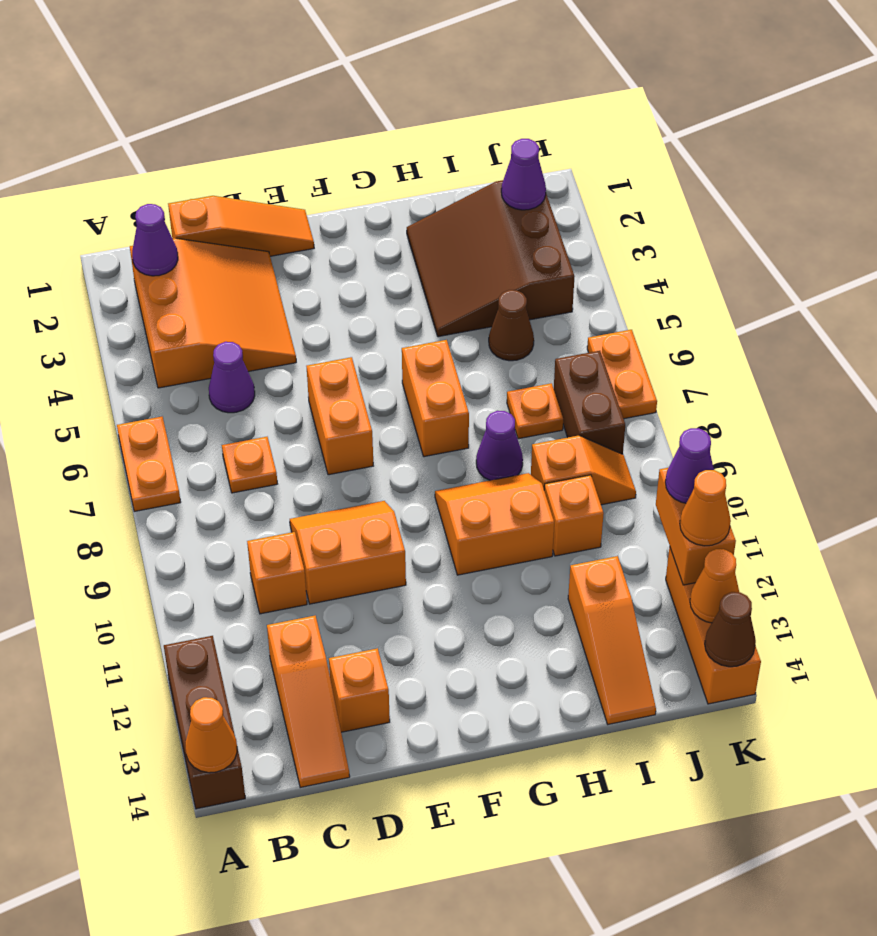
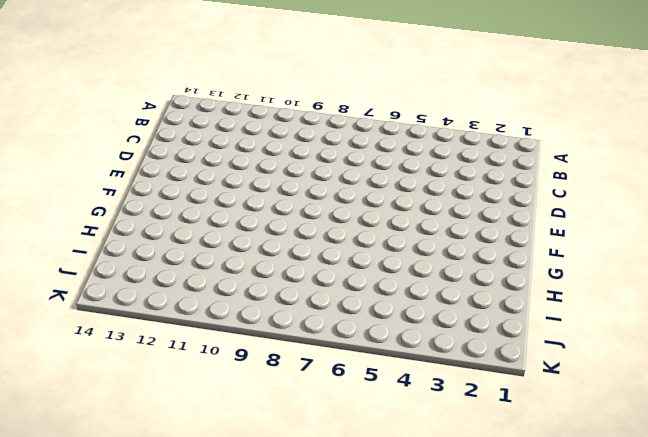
none -> orange plate A6:A7 level 1
none -> brown brick A12:A14 level 1
none -> orange slope B2:D4 level 1 top B
none -> orange slope C1:E1 level 1 top C

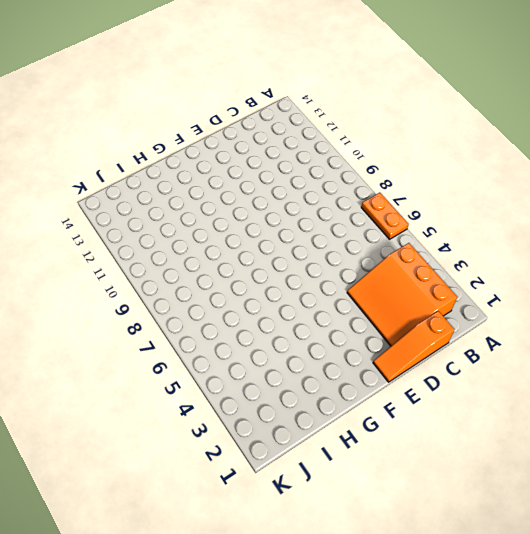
none -> brown brick A12:A14 level 1
none -> purple cone C5 level 1
none -> orange plate C7 level 1
none -> orange brick C10 level 1

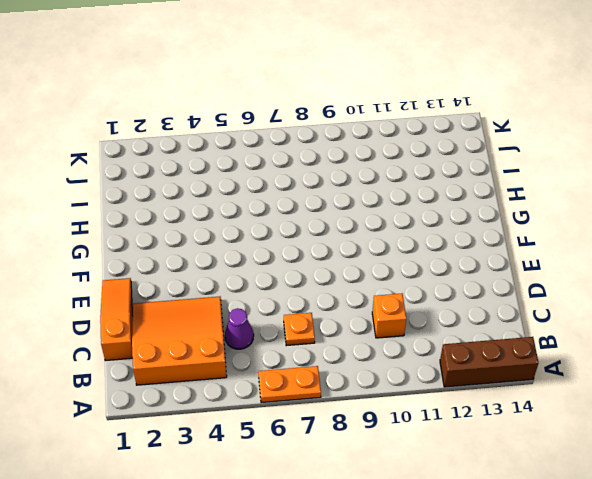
none -> orange slope C12:C14 level 1 top 12
none -> orange slope D9:E10 level 1 top 10
none -> orange brick D13 level 1
none -> orange brick E6:E7 level 1

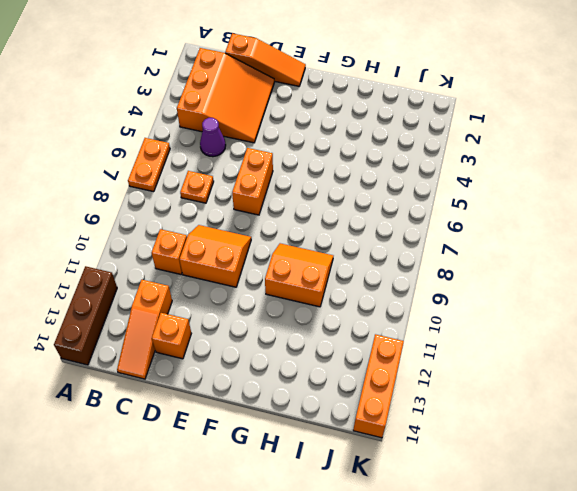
none -> orange brick G6:G7 level 1
none -> brown slope H2:J4 level 1 top J
none -> purple cone H8 level 1
none -> brown cone I5 level 1

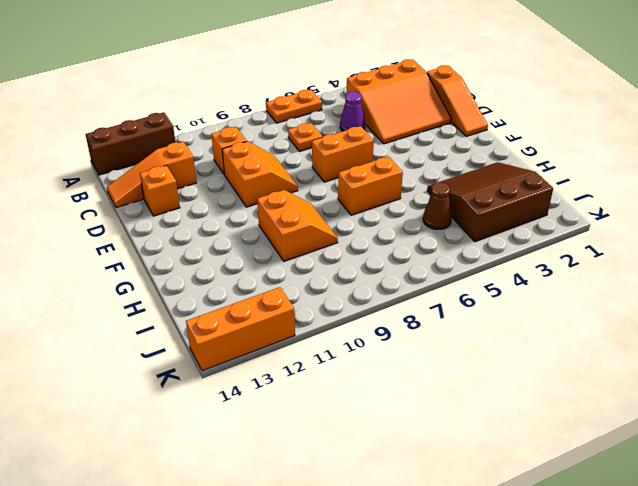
none -> purple cone H8 level 1
none -> orange plate I7 level 1
none -> orange slope I9:J9 level 1 top I
none -> orange brick I10 level 1

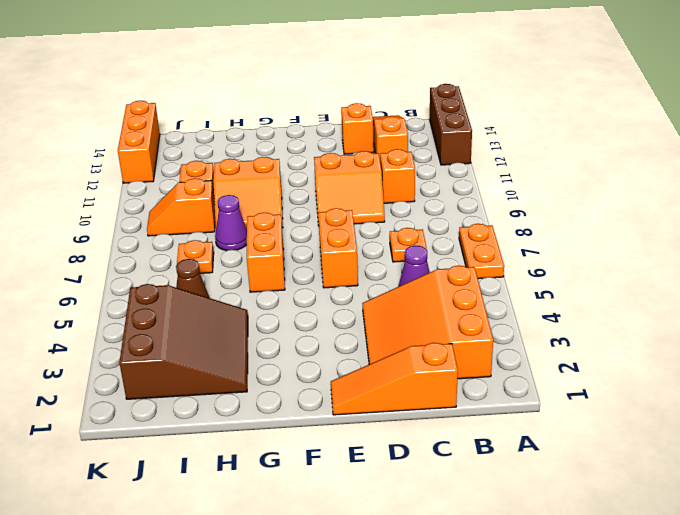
none -> orange slope I12:I14 level 1 top 12
none -> brown brick J7:J8 level 1
none -> orange plate K6:K7 level 1
none -> orange cone A14 level 2

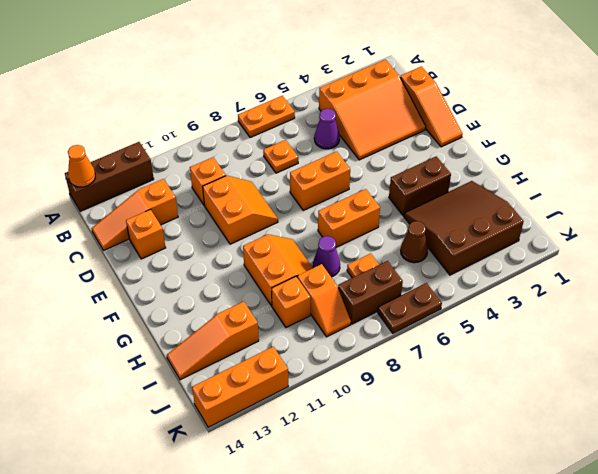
brown brick G3:G4 level 1 -> none
brown plate K6:K7 level 1 -> orange plate K6:K7 level 1
none -> purple cone B2 level 2
none -> purple cone J2 level 2
none -> orange brick K11:K12 level 2
none -> orange cone K13 level 2

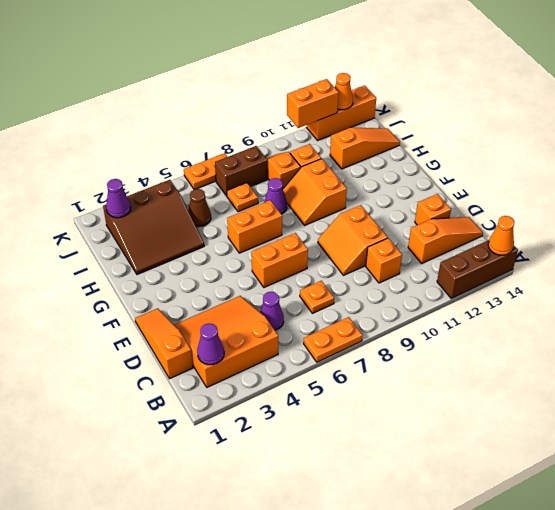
none -> brown cone K14 level 2
none -> purple cone K11 level 3
none -> orange cone K12 level 3

